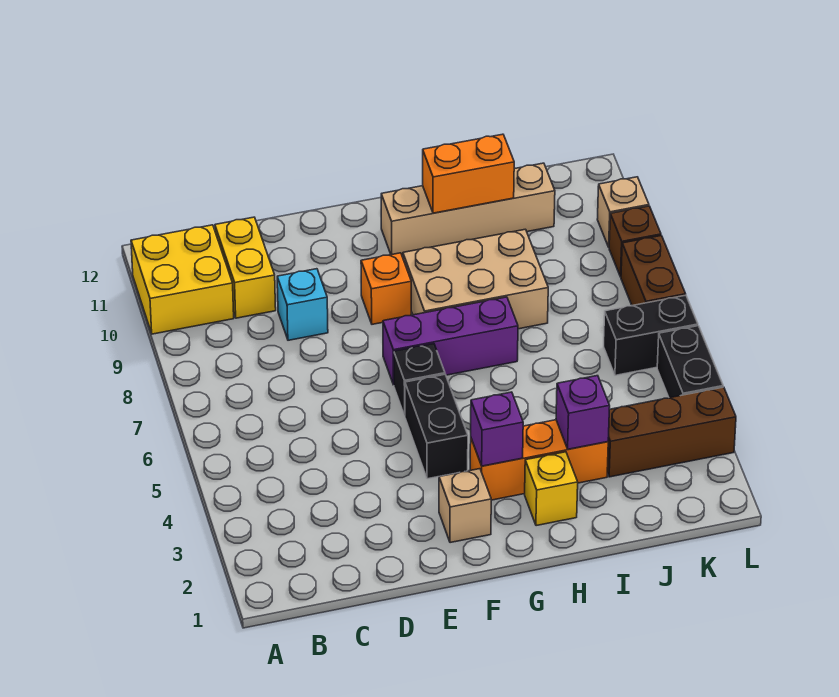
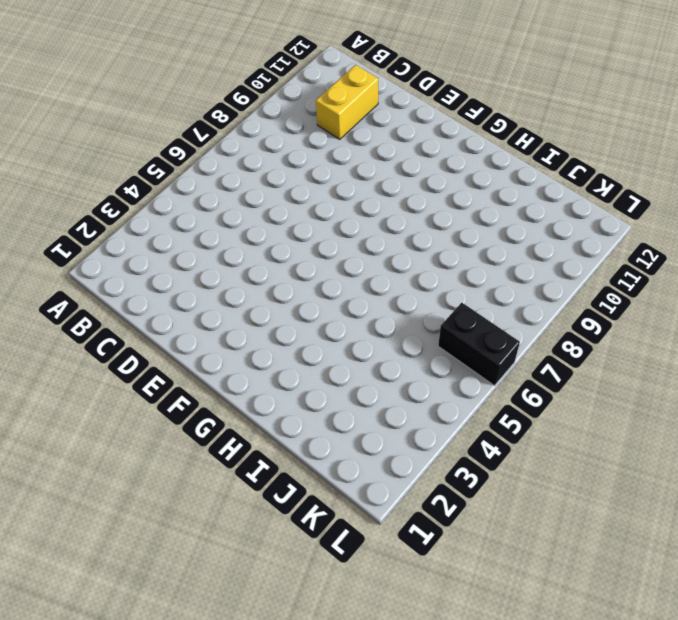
none -> yellow brick A10:B11 level 1
none -> cyan brick D9 level 1
none -> tan brick F2 level 1

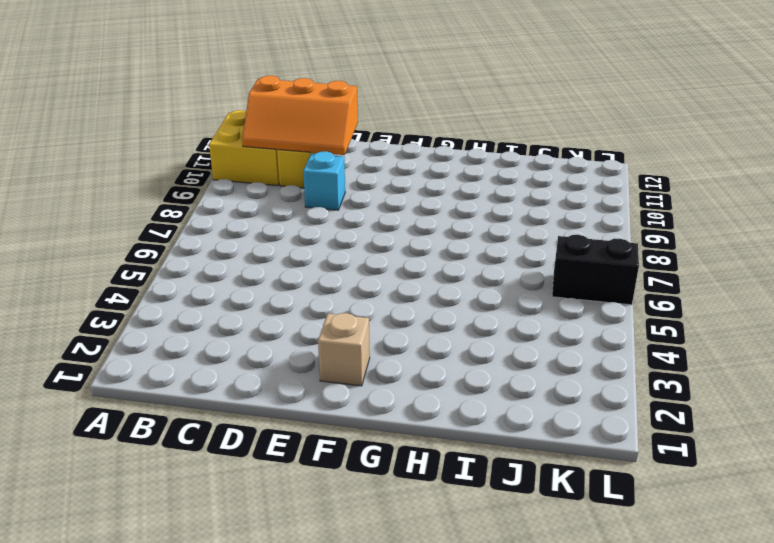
orange slope B10:D11 level 2 top 11 -> none
none -> black brick F4:F5 level 1
none -> black brick F6 level 1
none -> purple brick F7:H7 level 1

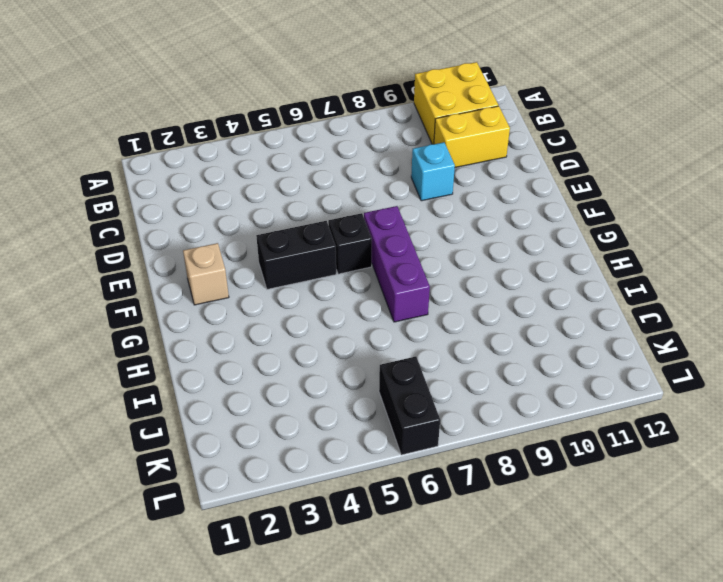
none -> orange brick F9 level 1
none -> orange brick G3:I3 level 1
none -> tan brick G8:I9 level 1

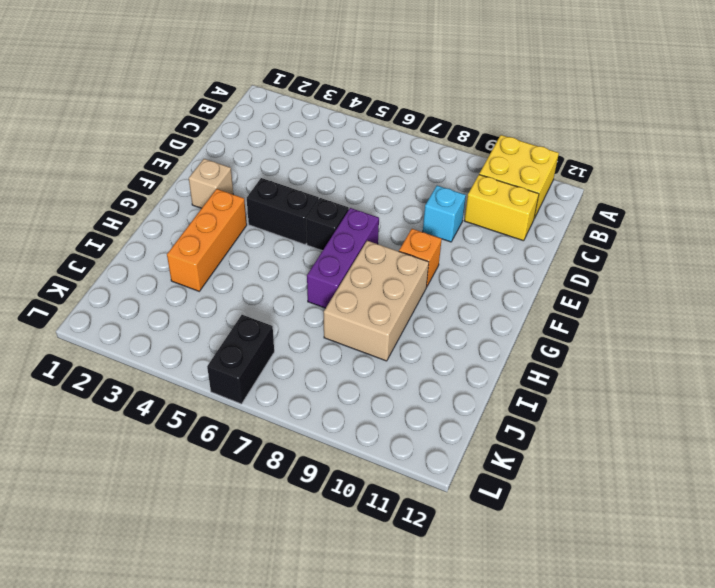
none -> tan brick G11:J11 level 1
none -> yellow brick H2 level 1
none -> brown brick J3:L3 level 1

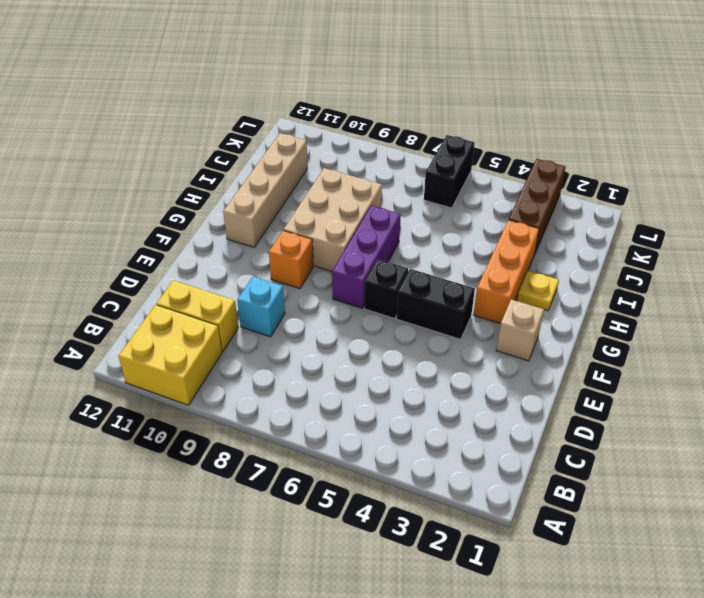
yellow plate H2 level 1 -> yellow brick H2 level 1
none -> black brick L4:L5 level 1
none -> brown brick L7:L8 level 1
none -> brown brick L9 level 1

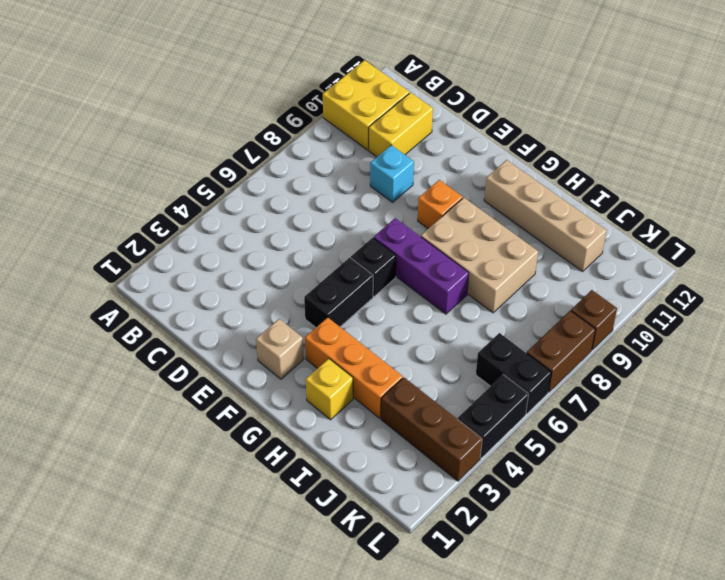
none -> tan brick L10 level 1
none -> purple brick G3 level 2
none -> orange brick H11:I11 level 2

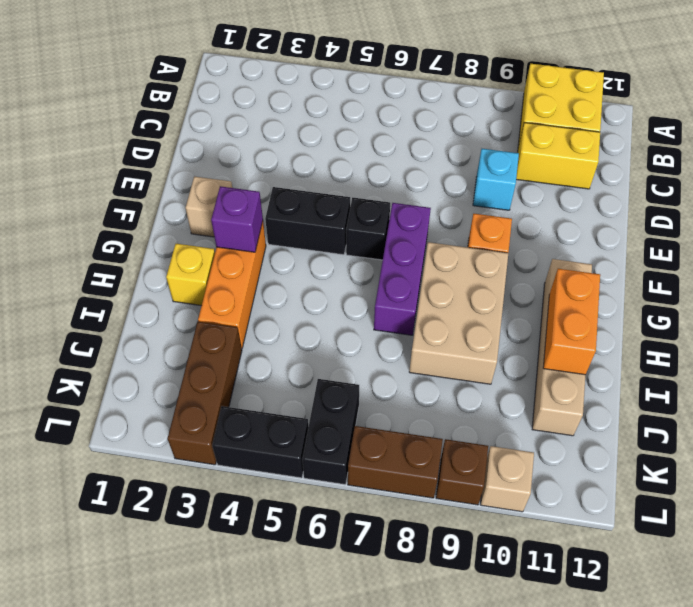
none -> purple brick I3 level 2

